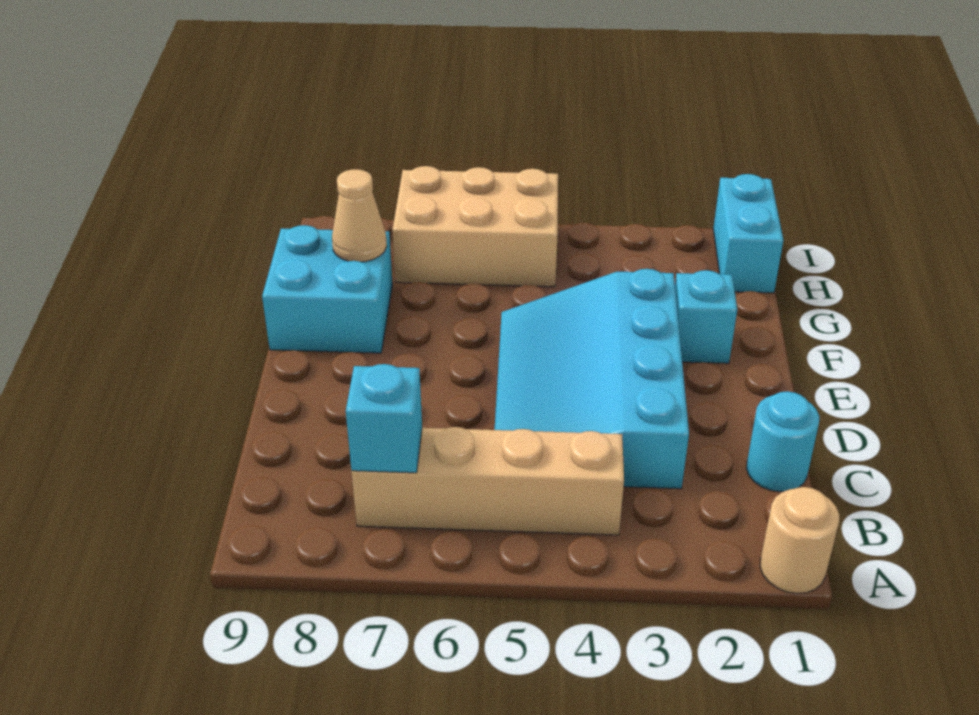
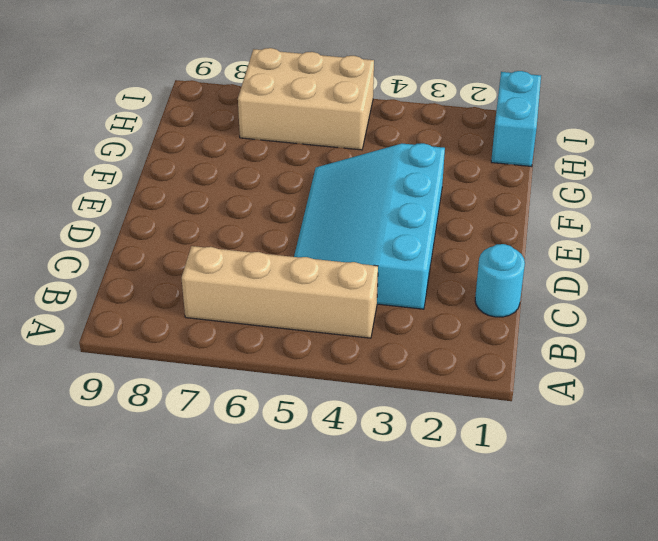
none -> tan round brick A1 level 1
none -> cyan brick F2 level 1

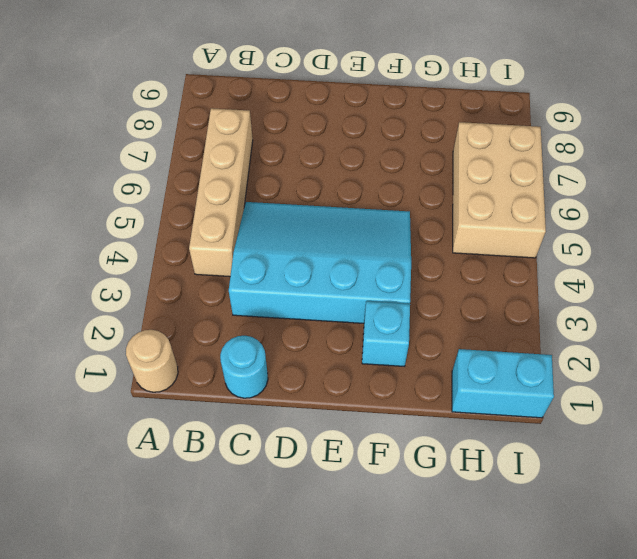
none -> cyan brick F8:G9 level 1
none -> cyan brick B7 level 2

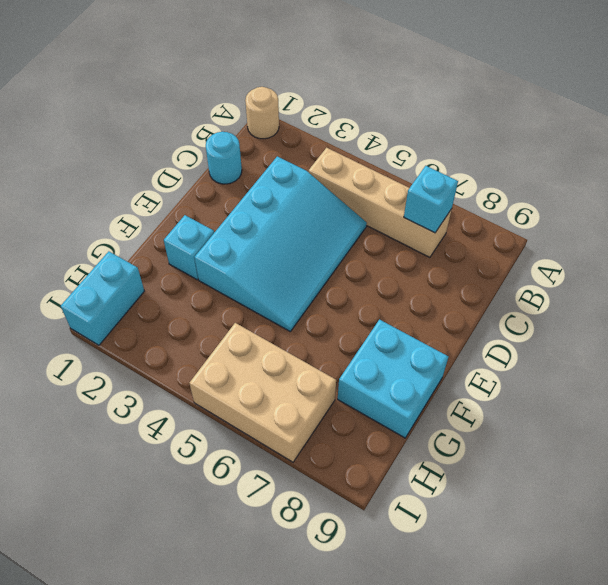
none -> tan cone G8 level 2

